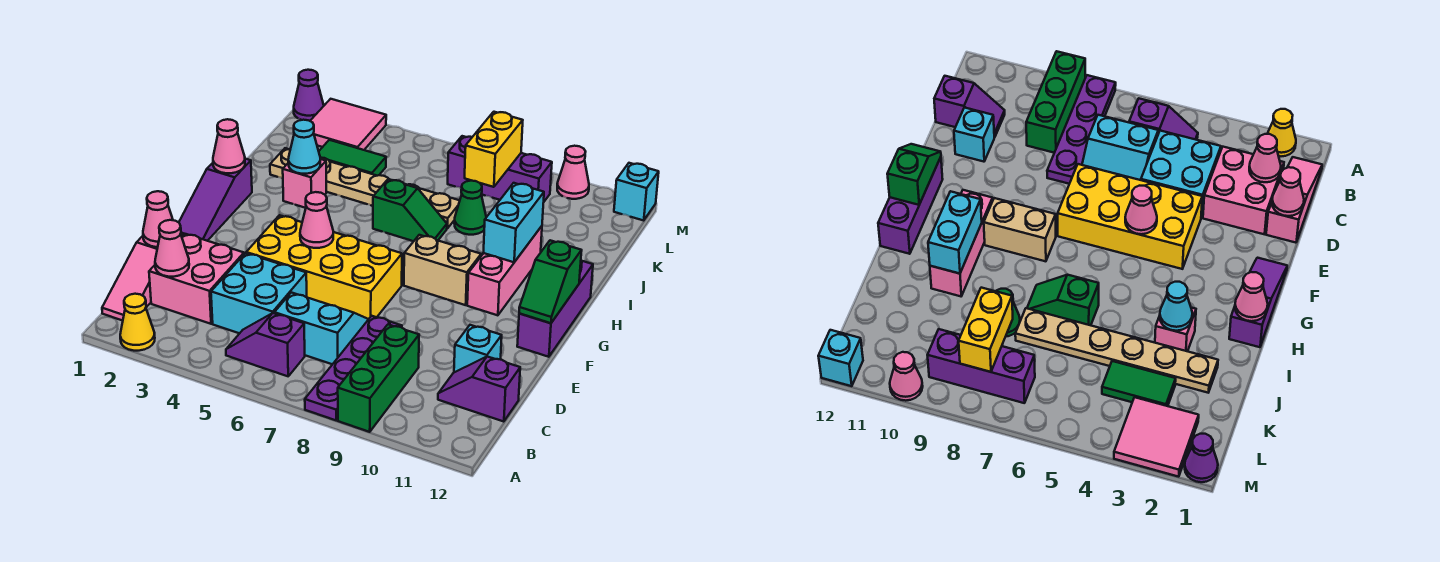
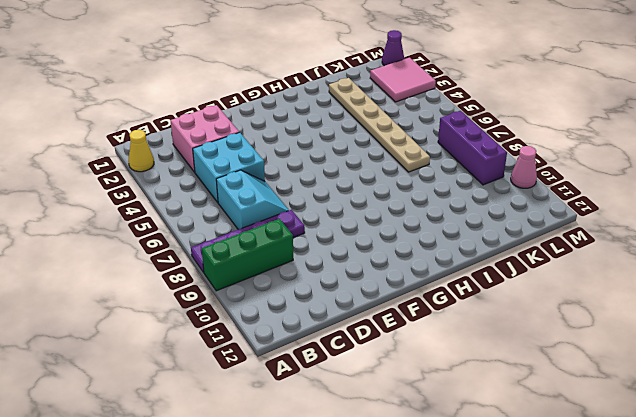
none -> pink slope B1:D1 level 1 top D
none -> purple slope B5:B6 level 1 top 6
none -> purple slope C11:C12 level 1 top 12
none -> cyan brick D11 level 1

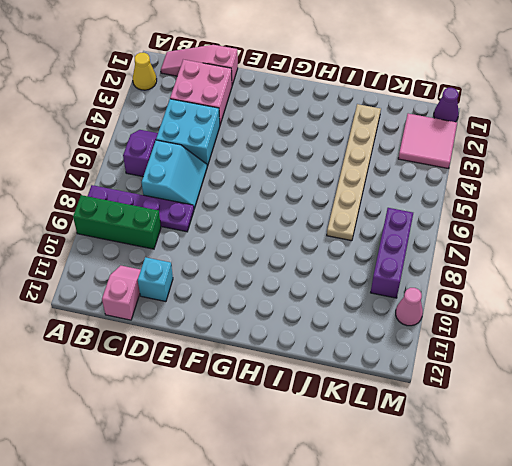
pink slope C11:C12 level 1 top 12 -> purple slope C11:C12 level 1 top 12
none -> yellow brick E4:F7 level 1
none -> purple slope F1:H1 level 1 top H
none -> purple brick F12:H12 level 1
none -> tan brick G8:G9 level 1

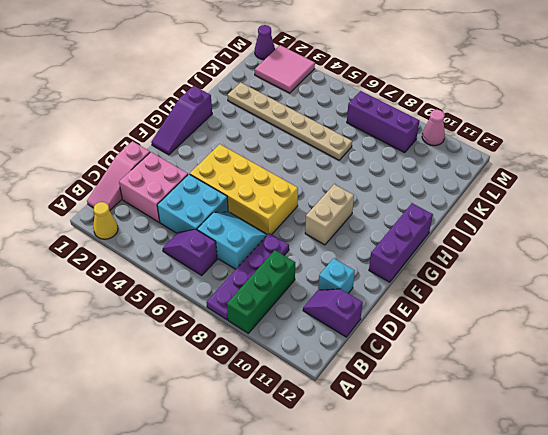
tan brick F9:G9 level 1 -> tan brick G8:G9 level 1
none -> pink brick G10:I10 level 1
none -> pink brick I3 level 1
none -> green slope I6:I7 level 1 top 6
none -> green cone J8 level 1

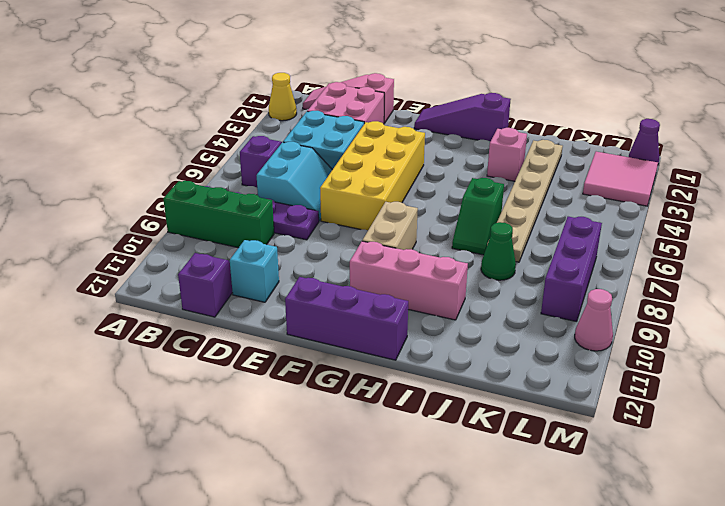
none -> green tile K3:K4 level 1
none -> cyan brick M12 level 1
none -> pink cone C2 level 2
none -> pink cone D1 level 2

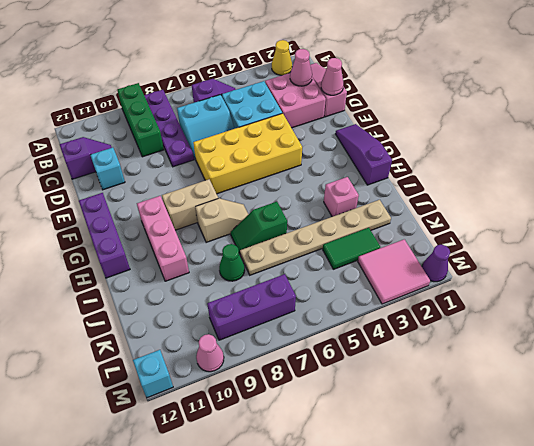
tan slope H7:H8 level 1 top 8 -> none
none -> pink cone F5 level 2
none -> green slope F12:G12 level 2 top G
none -> pink cone H1 level 2
none -> cyan brick H10:I10 level 2

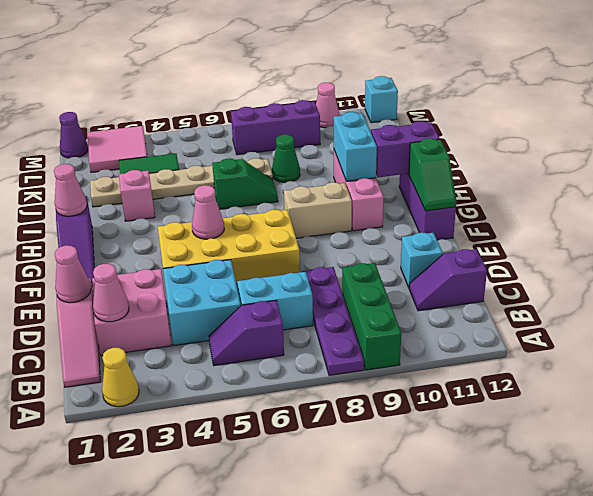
purple brick H11:H12 level 2 -> none
none -> cyan cone I3 level 2
none -> yellow brick K8:L8 level 2

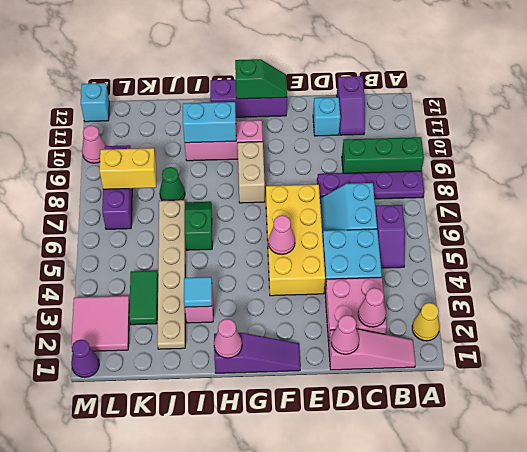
cyan tile I3 level 2 -> cyan cone I3 level 2

